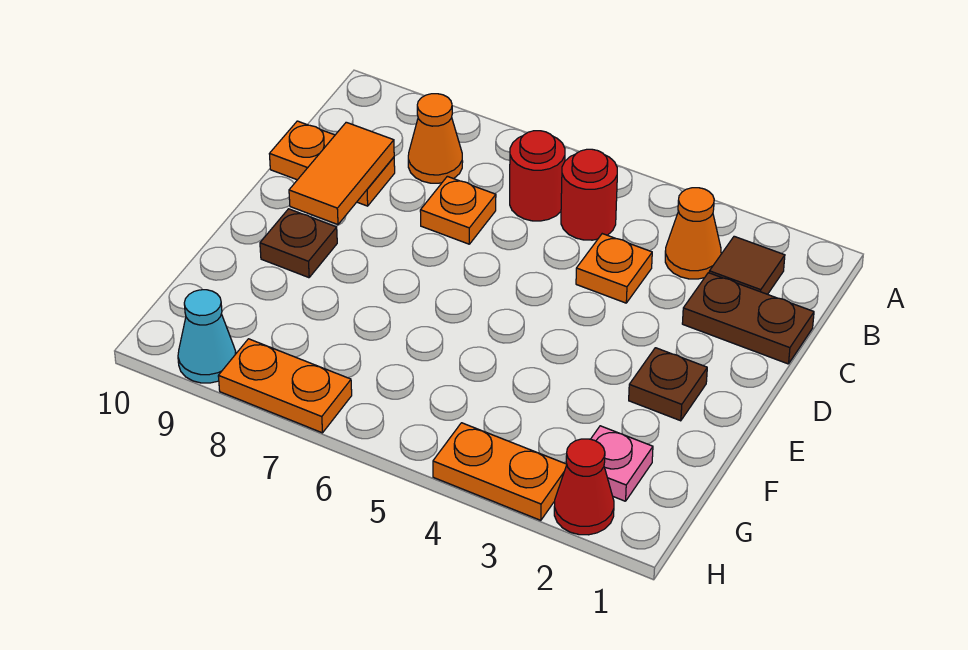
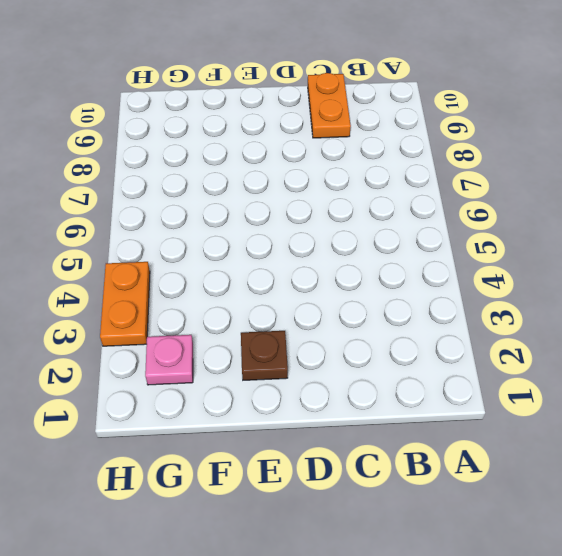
none -> brown tile B2 level 1
none -> orange cone B3 level 1
none -> red round brick B5 level 1

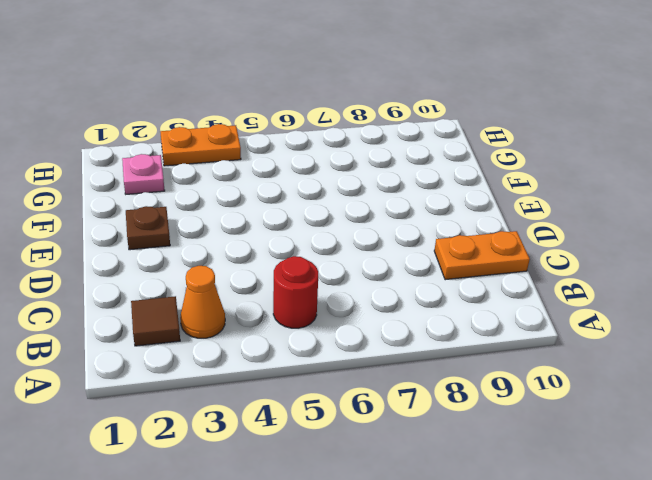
none -> red round brick B6 level 1
none -> orange cone B8 level 1
none -> brown plate C1:C2 level 1

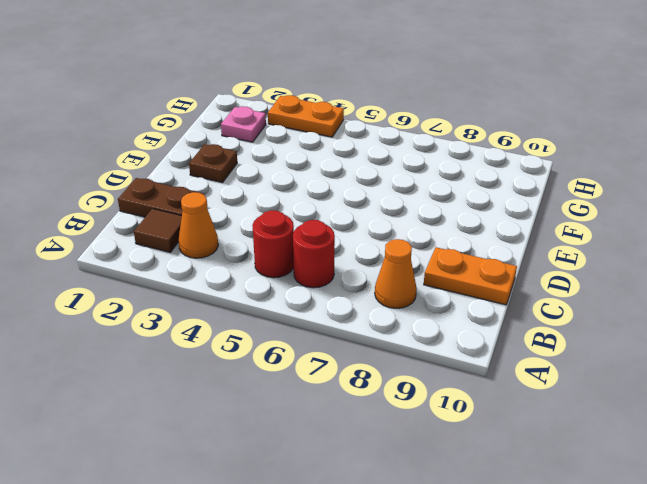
none -> orange plate C4 level 1
none -> orange plate C7 level 1
none -> brown plate E9 level 1

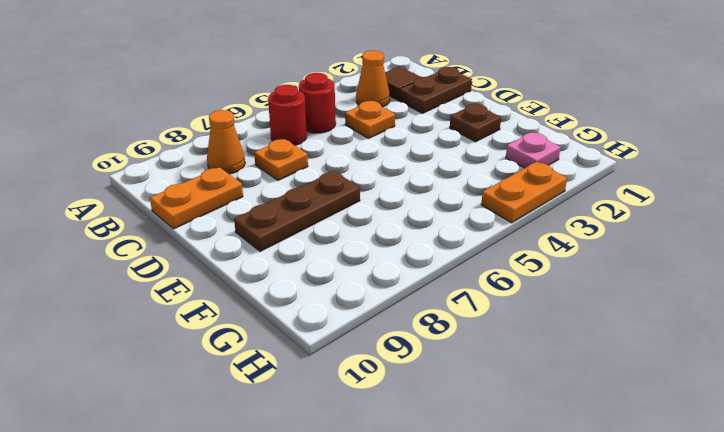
brown plate E7:E9 level 1 -> brown plate E9 level 1
none -> red cone H2 level 1
none -> orange plate H7:H8 level 1
none -> cyan cone H9 level 1

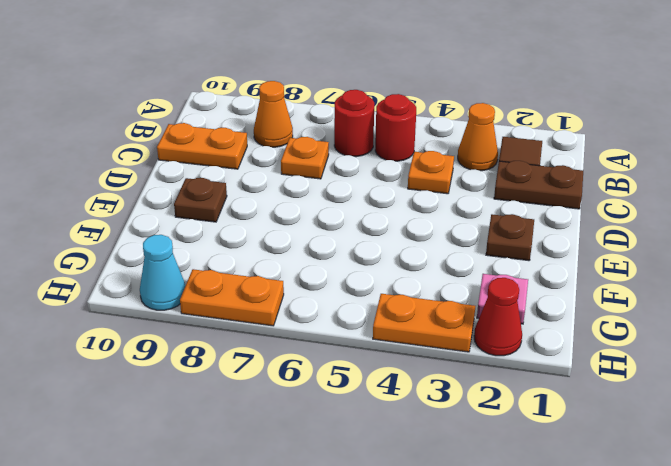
none -> orange tile C9:D9 level 2

